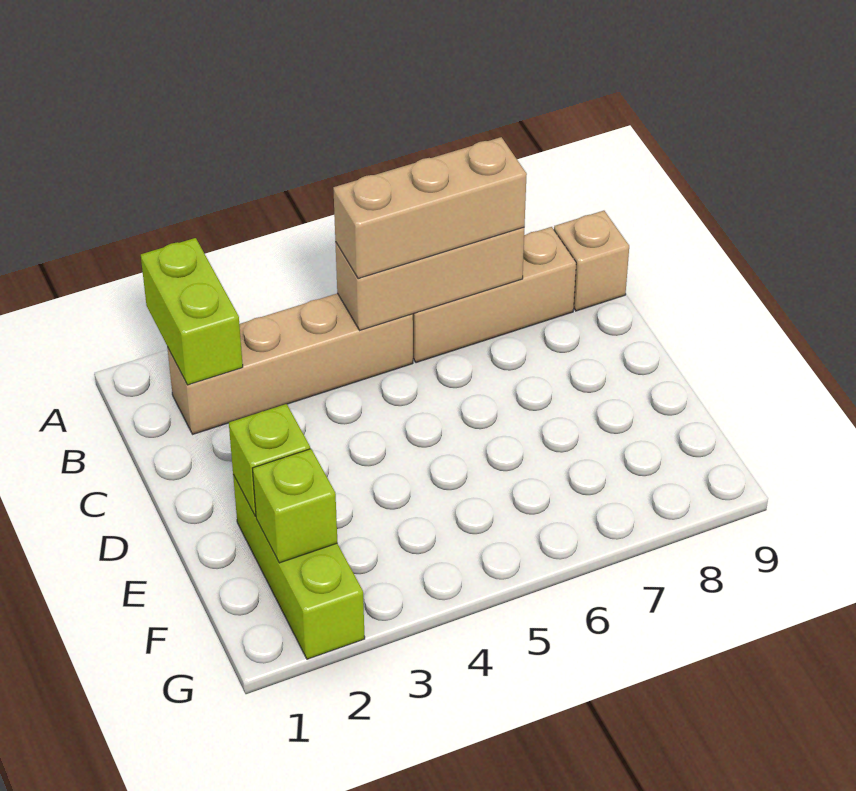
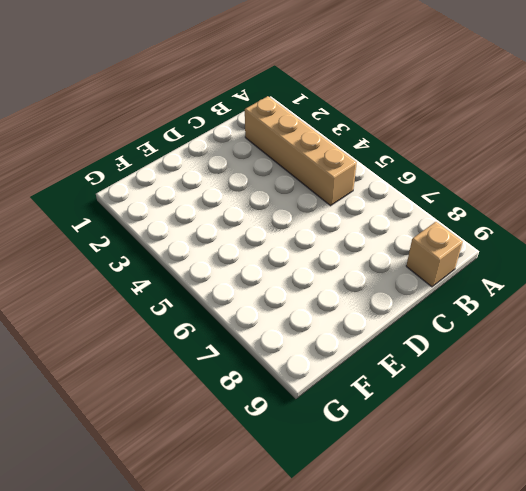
none -> tan brick B6:B8 level 1
none -> lime brick E2:G2 level 1

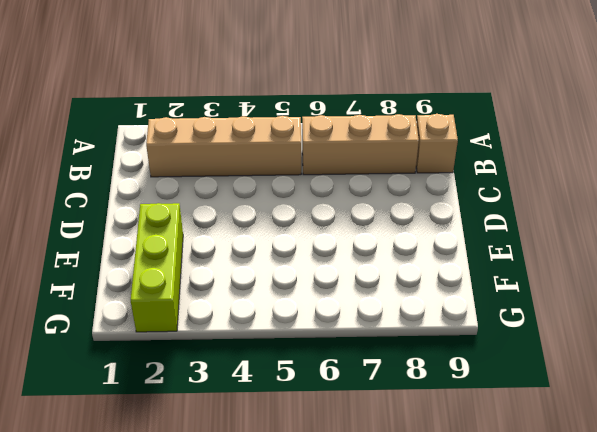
none -> lime brick A2:B2 level 2
none -> tan brick B5:B7 level 2

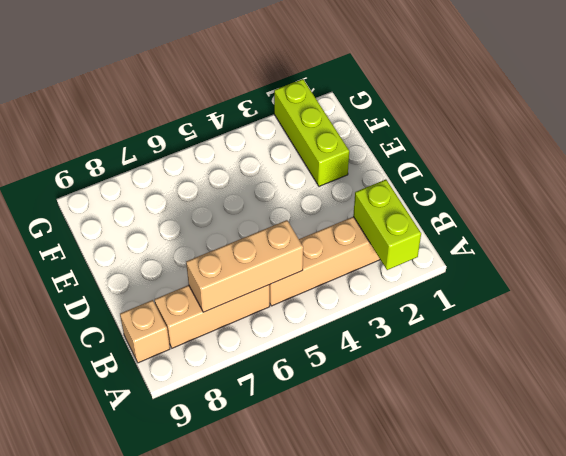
none -> lime brick E2 level 2
none -> lime brick F2 level 2

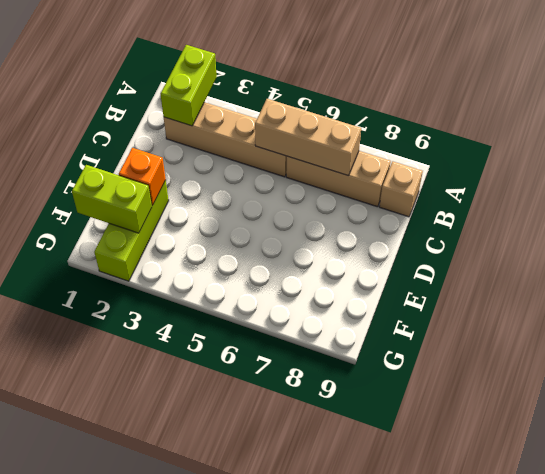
orange brick E2 level 2 -> lime brick E2 level 2
lime brick F1:F2 level 2 -> lime brick F2 level 2
none -> tan brick B5:B7 level 3

